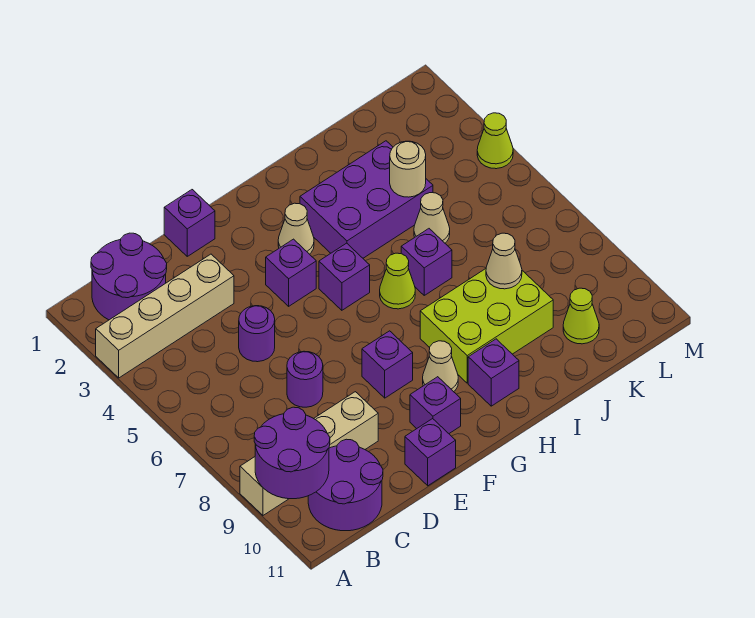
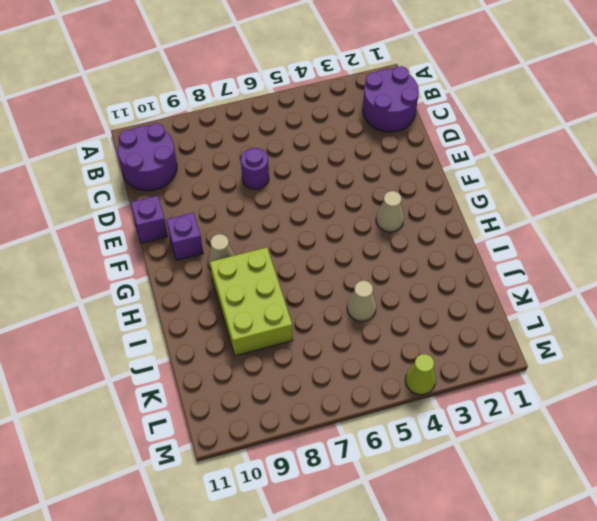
none -> tan brick A3:D3 level 1
none -> tan brick A9:D9 level 1
none -> purple round brick D5 level 1

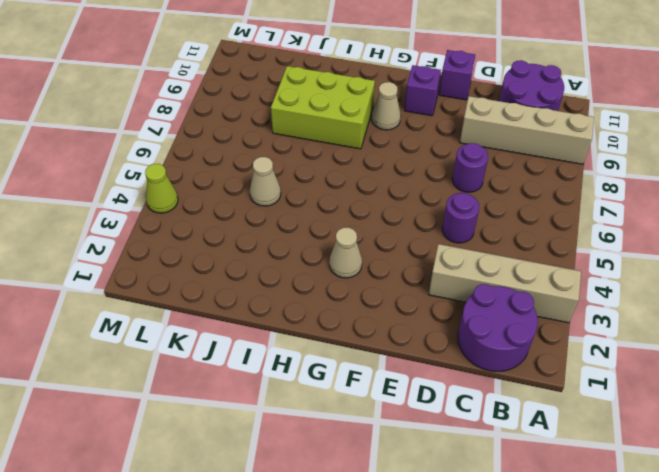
none -> purple brick E1 level 1
none -> purple brick F4 level 1
none -> purple brick F8 level 1

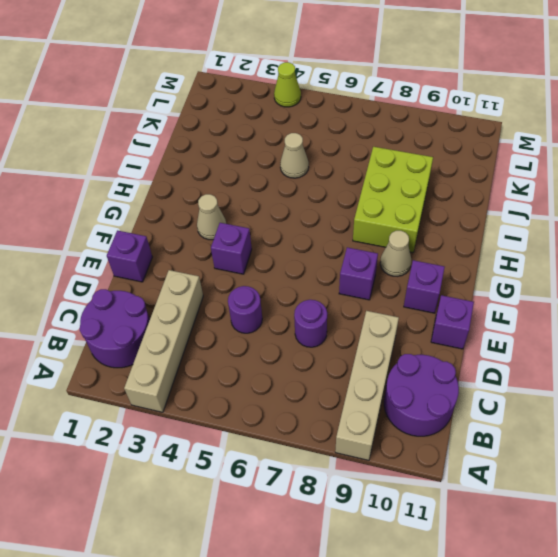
none -> purple brick G5 level 1
none -> purple brick H3:J4 level 1
none -> lime cone H6 level 1

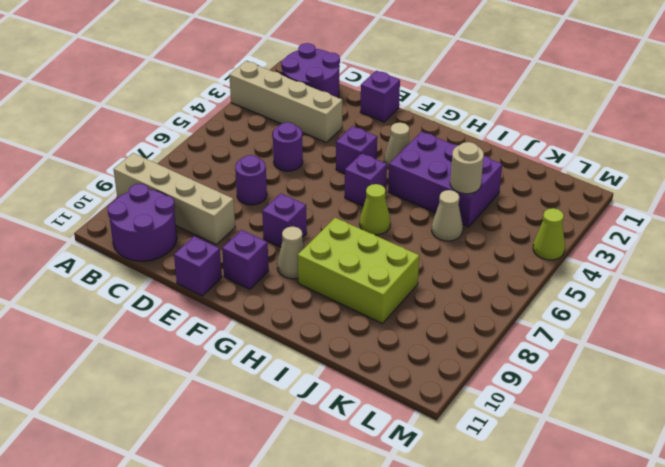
none -> purple brick H10 level 1
none -> purple brick I6 level 1
none -> lime cone K10 level 1

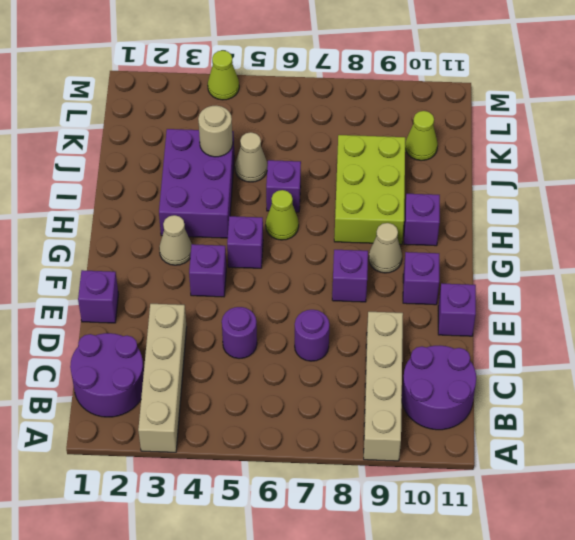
none -> purple round brick A9:B10 level 2
none -> tan cone J8 level 2

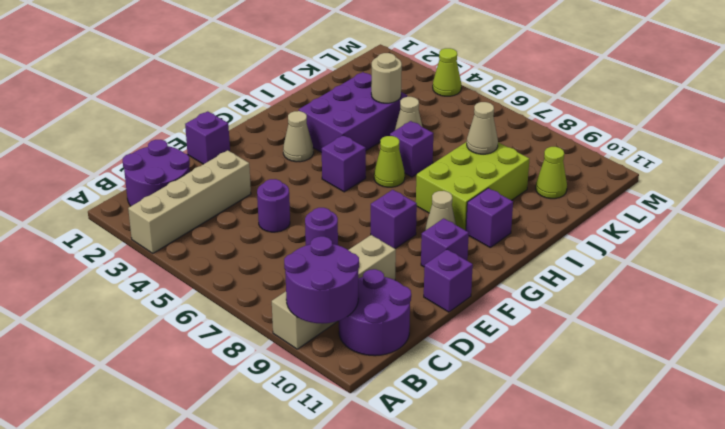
none -> purple brick F4 level 1

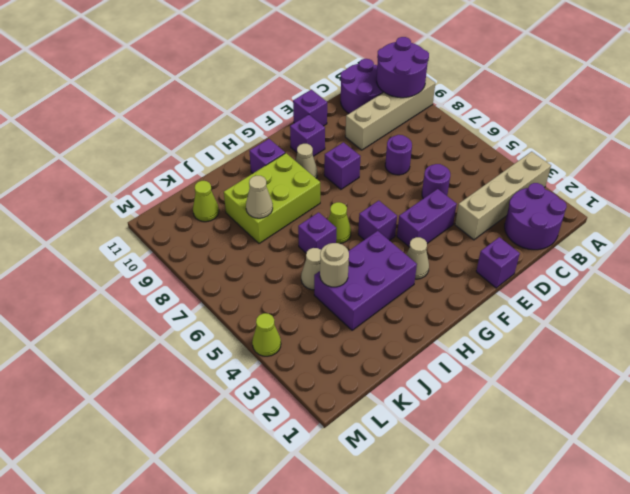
purple brick E4:F4 level 1 -> purple brick F4 level 1

